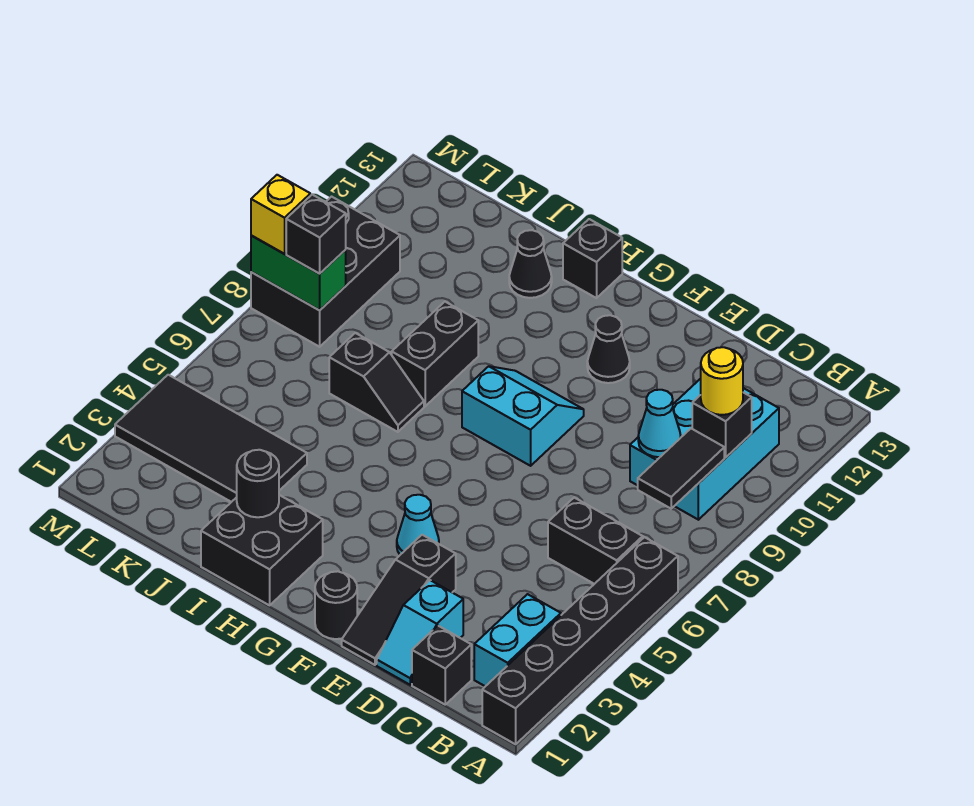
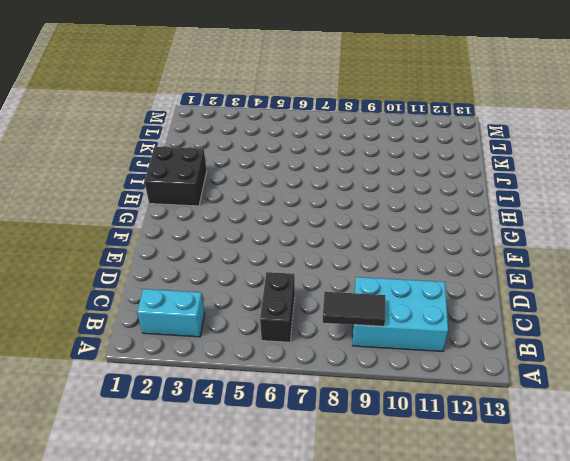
none -> black brick A1:A6 level 1
none -> black brick C1 level 1
none -> cyan slope D1:D2 level 1 top 2

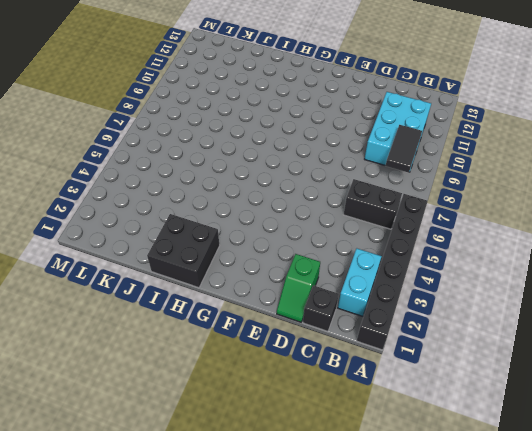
green slope D1:D2 level 1 top 2 -> cyan slope D1:D2 level 1 top 2
none -> black slope E1:E3 level 1 top 3
none -> black round brick F1 level 1
none -> cyan cone F4 level 1

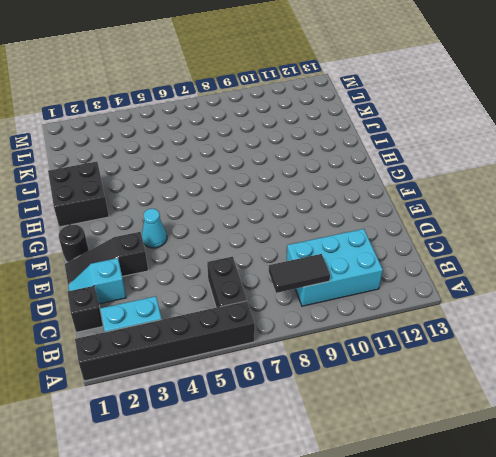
none -> cyan slope F8:G9 level 1 top 8
none -> black cone F11 level 1
none -> black brick H13 level 1

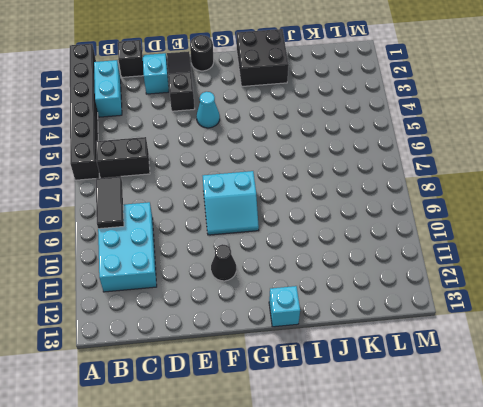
cyan brick H13 level 1 -> black brick H13 level 1
none -> black slope I7:J7 level 1 top J
none -> black brick I8:I9 level 1
none -> black cone I12 level 1

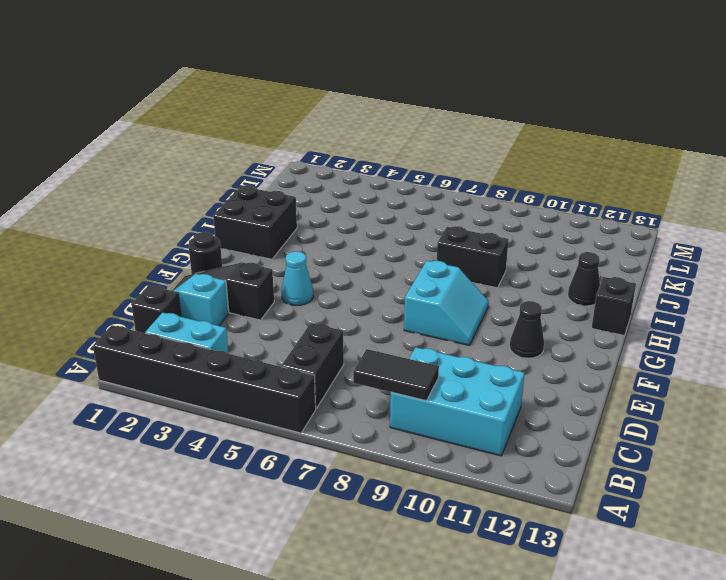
none -> black slope I7:J7 level 1 top J
none -> black tile J3:M4 level 1
none -> black brick L8:M10 level 1

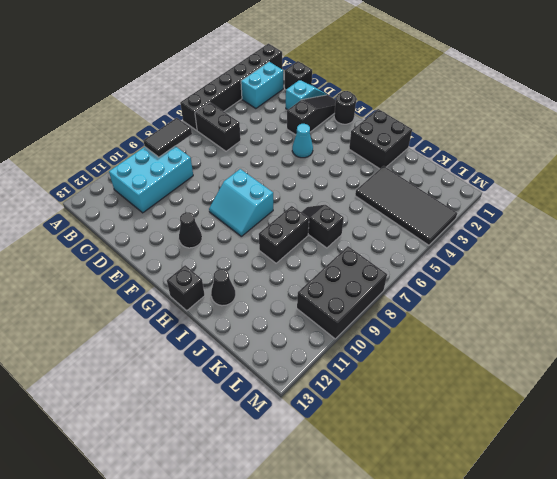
none -> black brick B10 level 2
none -> cyan cone C9 level 2
none -> black round brick I2 level 2

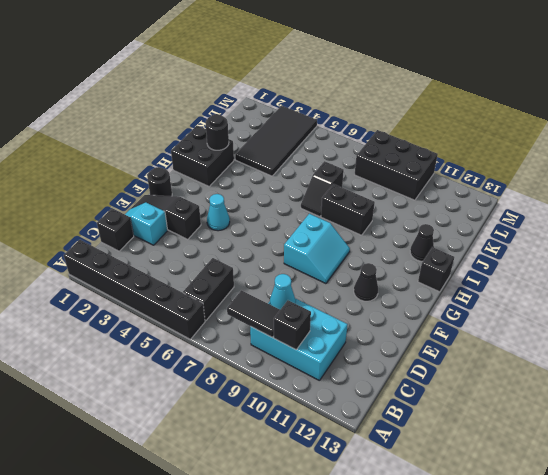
none -> cyan brick B2:B3 level 1
none -> green brick L8:M8 level 2
none -> yellow round brick B10 level 3

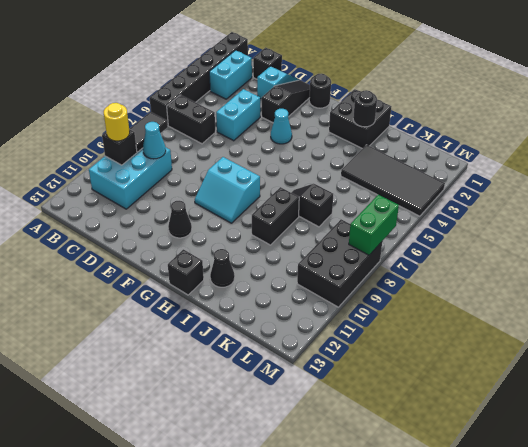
cyan brick D4:D5 level 1 -> none
green brick M7:M8 level 2 -> green brick L8:M8 level 2
none -> black brick L8 level 3
none -> yellow brick M8 level 3

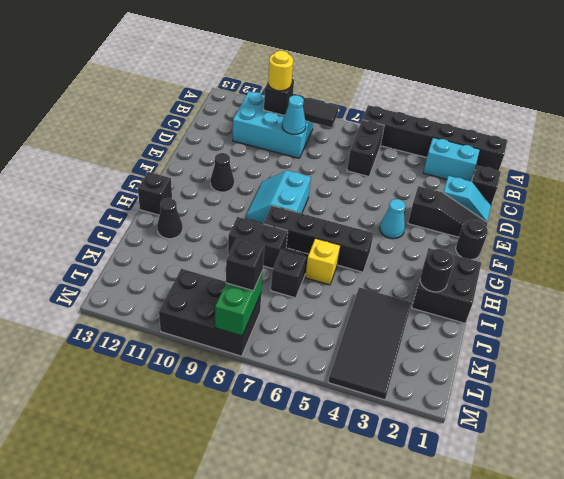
black brick H5:H8 level 1 -> none
yellow brick I6 level 1 -> yellow brick M8 level 3

